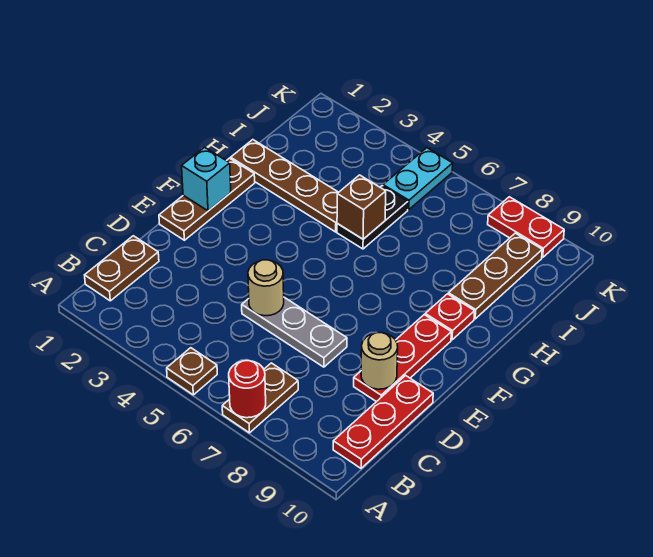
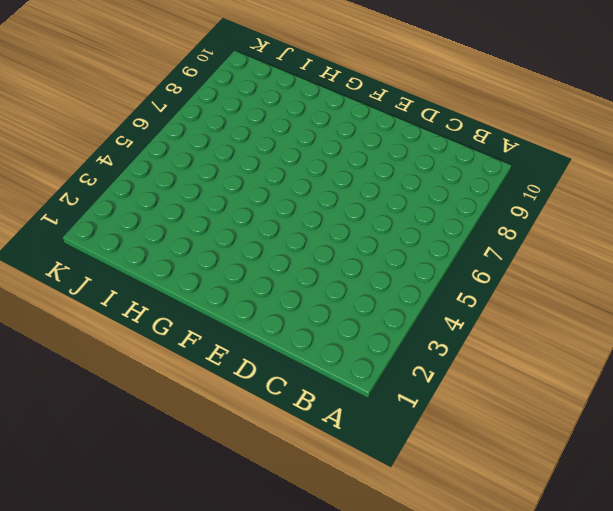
none -> brown plate A5 level 1
none -> brown plate A7:B7 level 1
none -> brown plate B1:C1 level 1

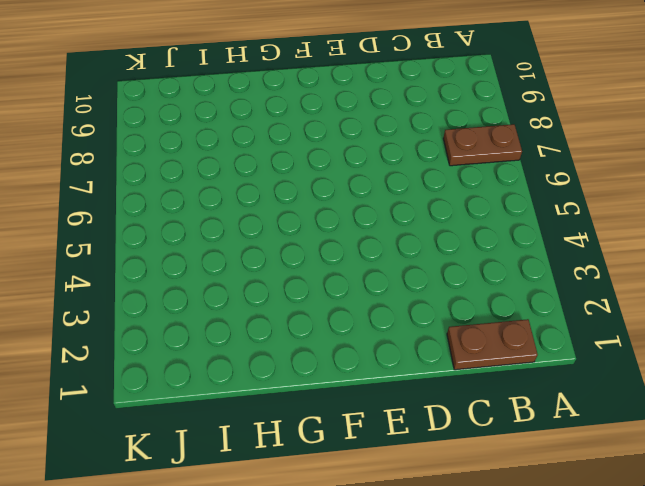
none -> brown plate A5 level 1
none -> red plate B10:D10 level 1
none -> grey plate D5:D7 level 1

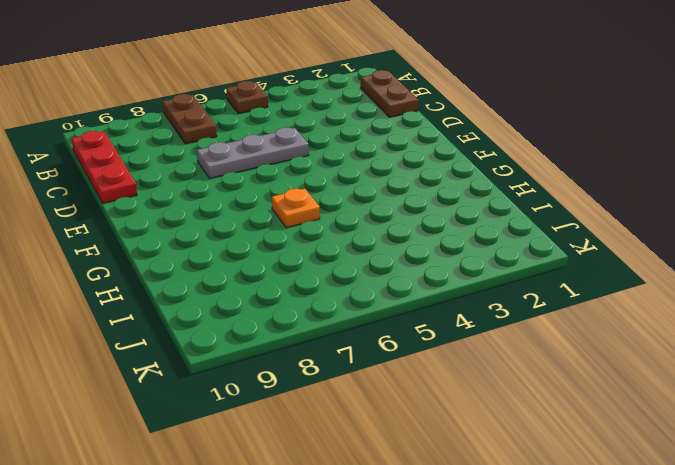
orange plate G6 level 1 -> none
none -> red plate D9:F9 level 1
none -> brown plate E1:G1 level 1
none -> red plate G9 level 1

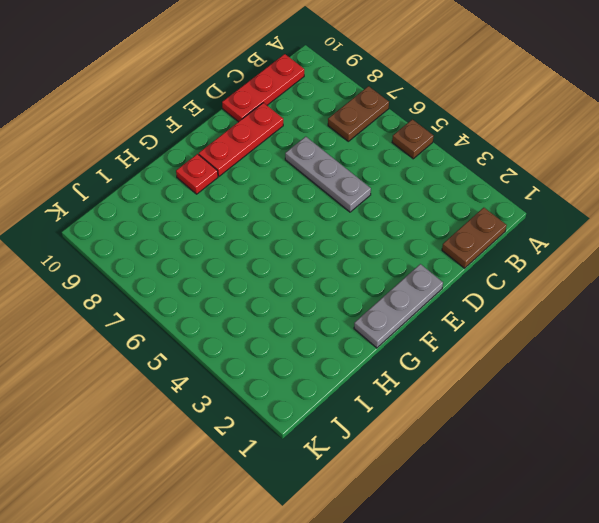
grey plate E1:G1 level 1 -> brown plate E1:G1 level 1
none -> brown plate H1:H4 level 1
none -> black plate H5:I5 level 1
none -> brown plate H9:J9 level 1

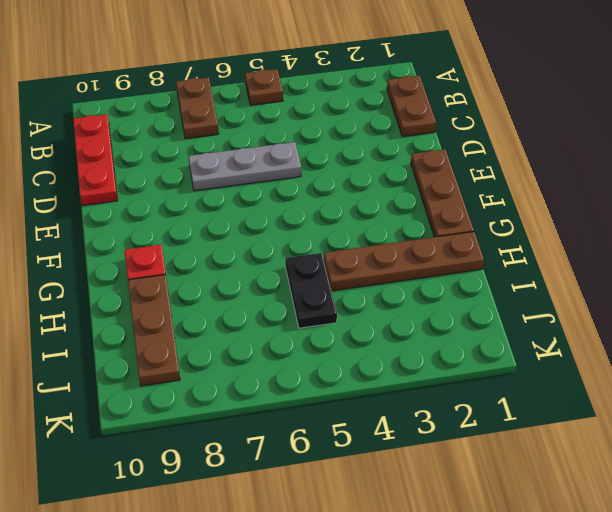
none -> red plate D9:F9 level 1
none -> cyan plate J5:K5 level 1
none -> red plate K8:K9 level 1

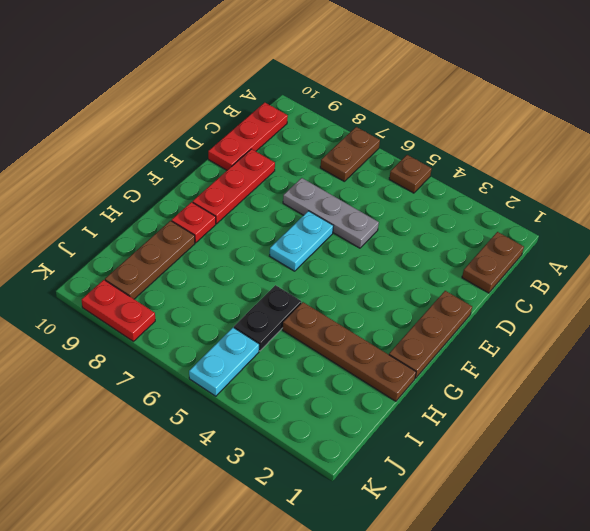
cyan plate E6:F6 level 1 -> none
none -> red round brick A7 level 2
none -> tan round brick D5 level 2
none -> tan round brick D9 level 2

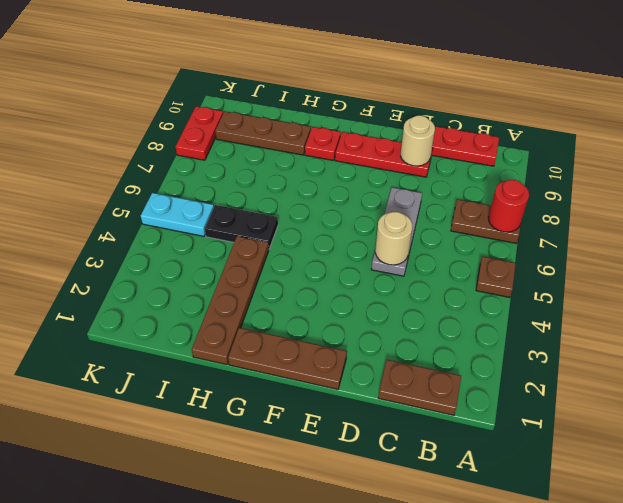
none -> cyan brick F1 level 2
none -> brown brick H5 level 2

